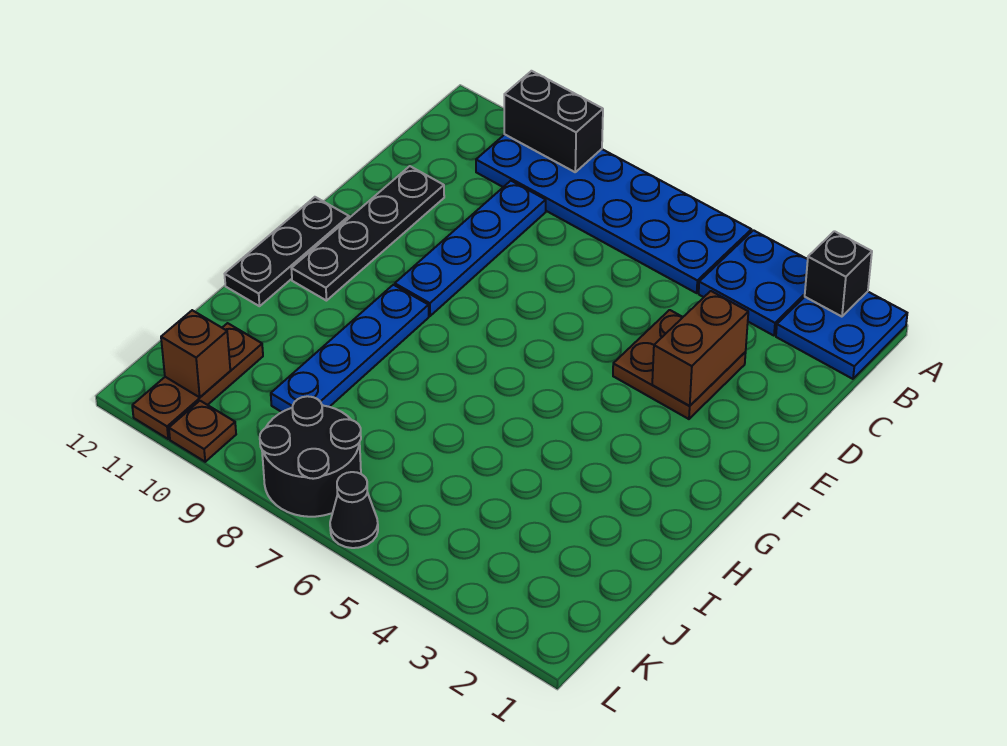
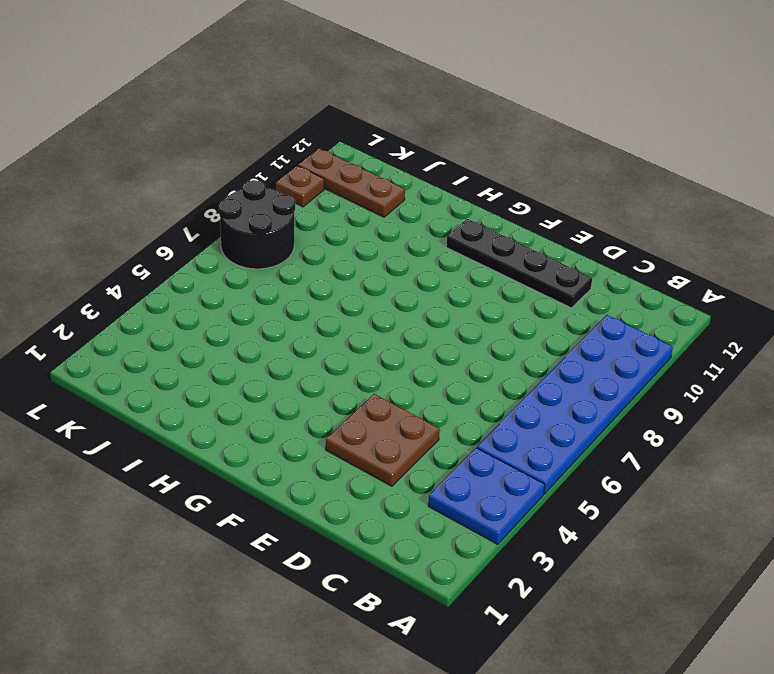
none -> blue plate A1:B2 level 1
none -> blue plate C9:F9 level 1
none -> black plate F12:H12 level 1

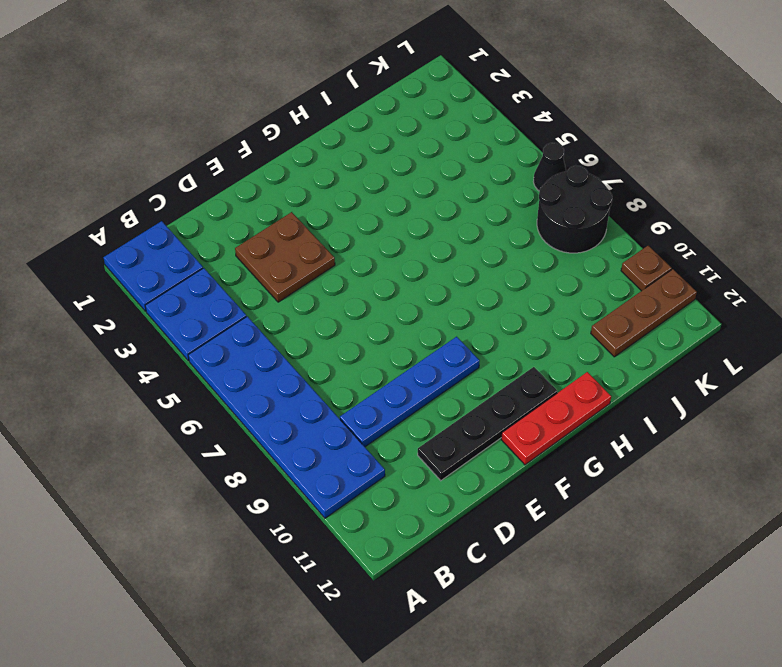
red plate F12:H12 level 1 -> black plate F12:H12 level 1
none -> blue plate G9:J9 level 1
none -> black brick A2 level 2
none -> black brick A9:A10 level 2

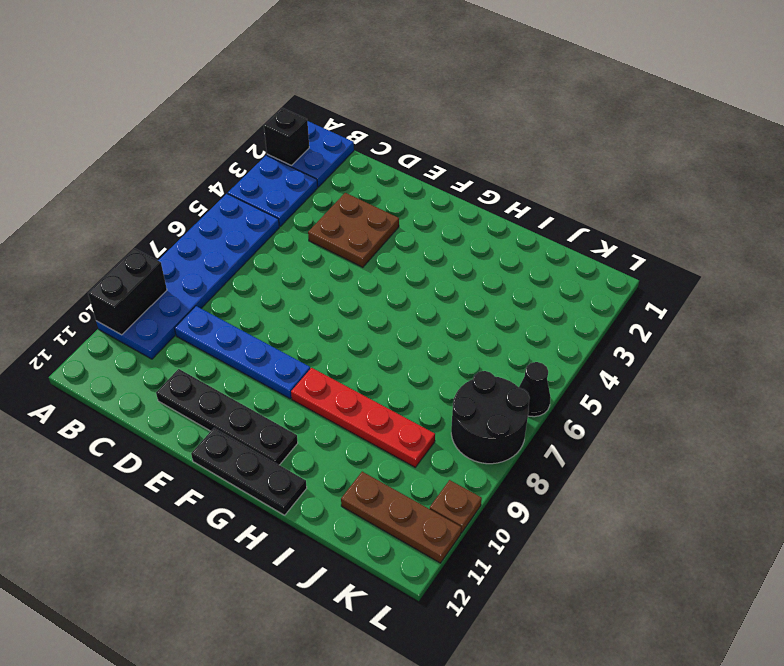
red plate G9:J9 level 1 -> blue plate G9:J9 level 1
none -> brown brick D3:E3 level 2
none -> brown brick K11 level 2

